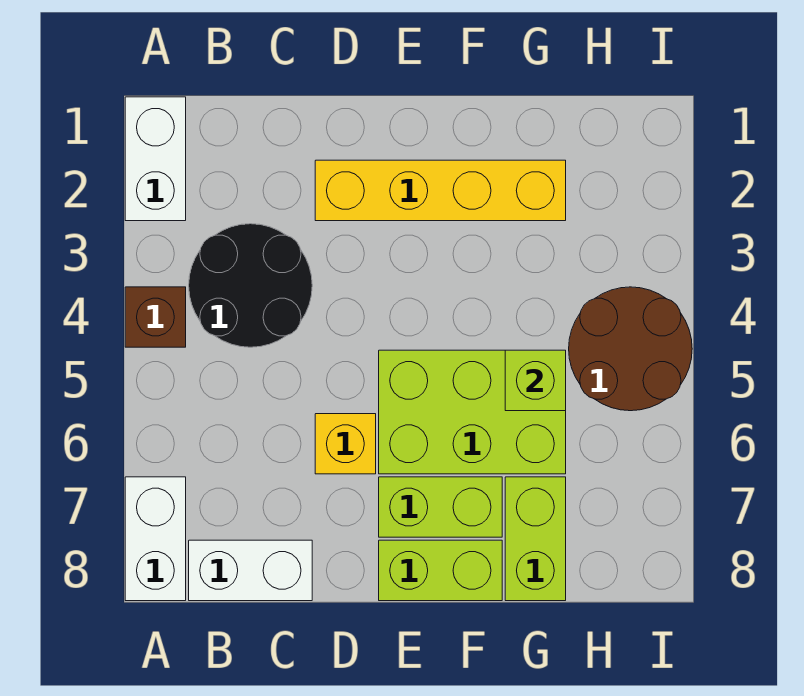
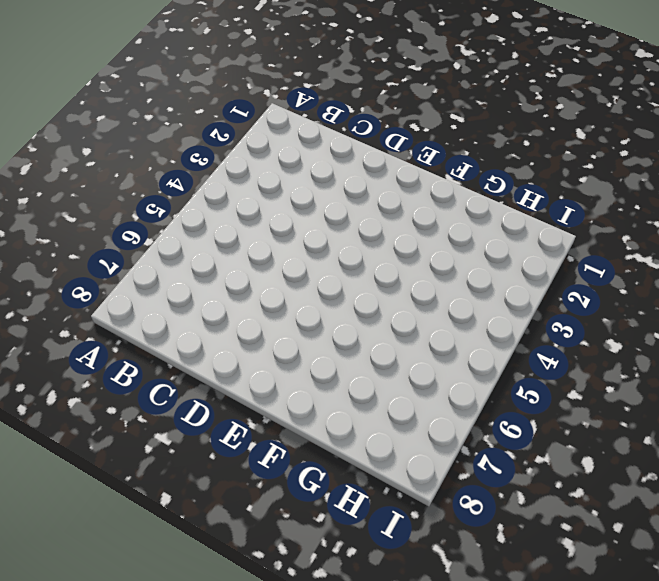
none -> white brick A1:A2 level 1
none -> brown brick A4 level 1
none -> white brick A7:A8 level 1

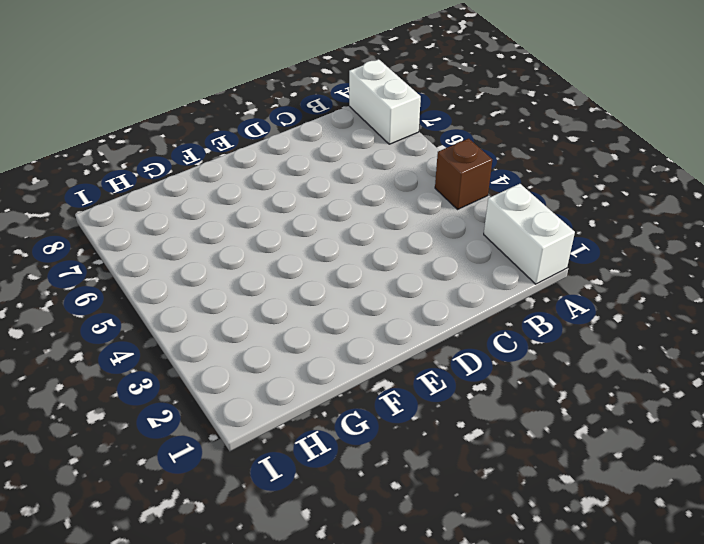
none -> black round brick B3:C4 level 1
none -> white brick B8:C8 level 1
none -> yellow brick D2:G2 level 1

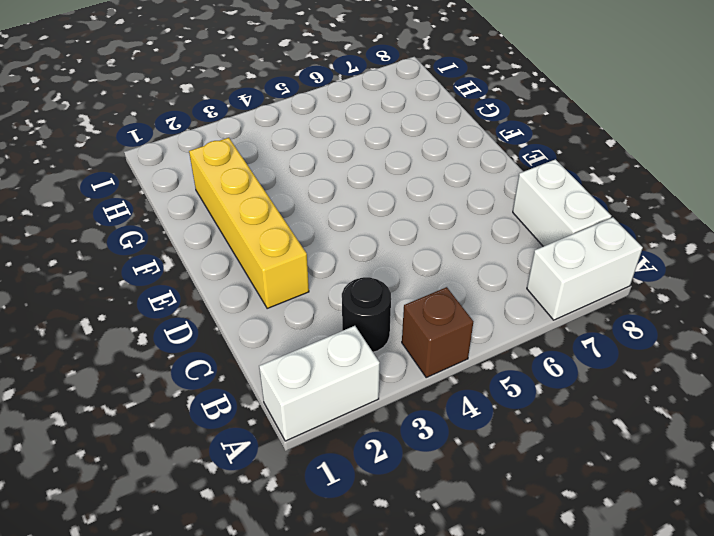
black round brick B3 level 1 -> black round brick B3:C4 level 1
none -> yellow brick D6 level 1
none -> lime brick E5:G6 level 1
none -> lime brick E7:F7 level 1

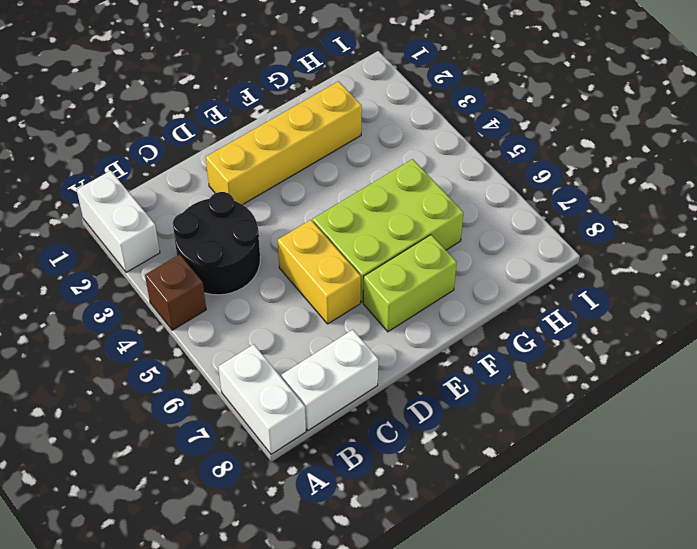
yellow brick D5:D6 level 1 -> yellow brick D6 level 1
none -> lime brick E8:F8 level 1
none -> lime brick G7:G8 level 1
none -> brown round brick H4:I5 level 1

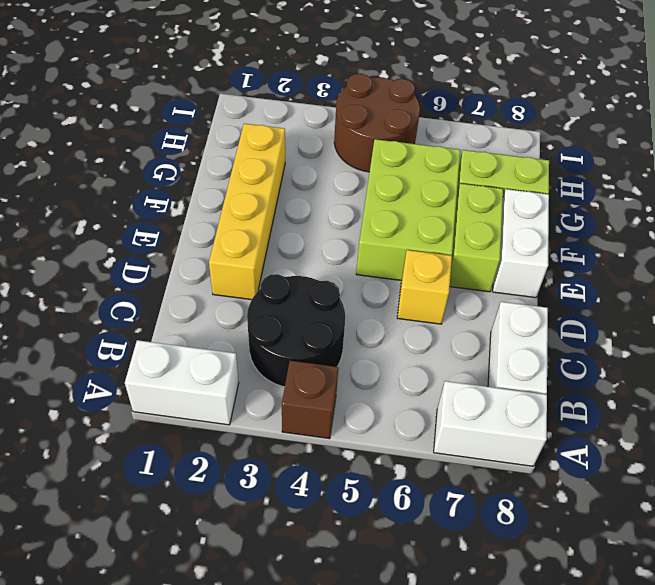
white brick E8:F8 level 1 -> lime brick E8:F8 level 1
none -> lime brick G5 level 2

